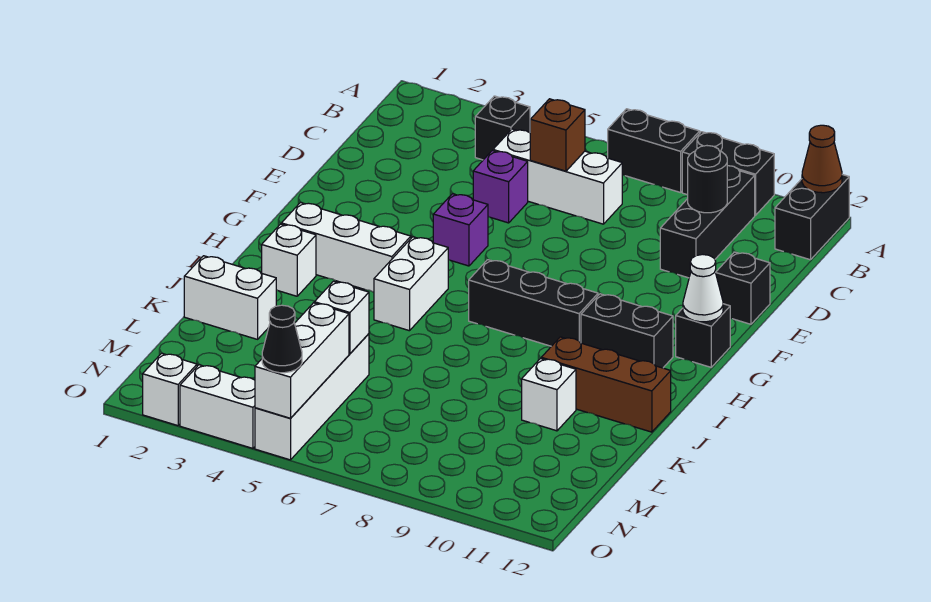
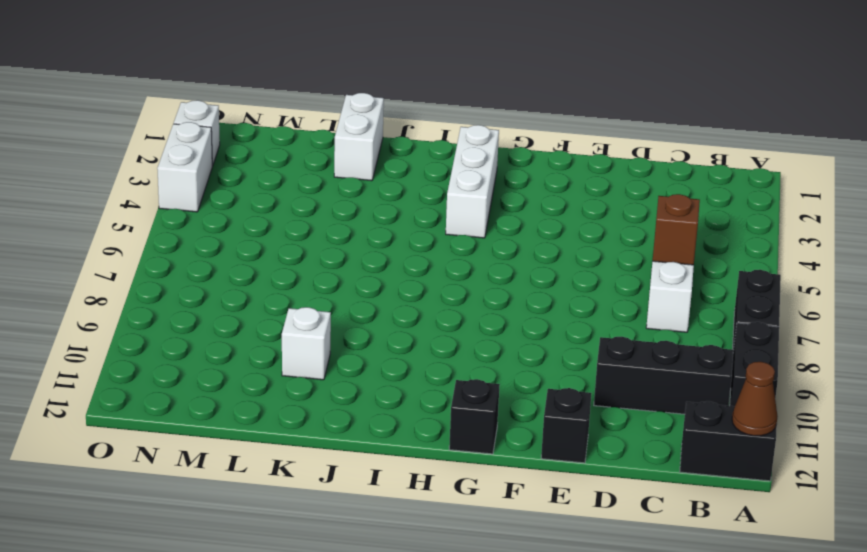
none -> black brick B4 level 1
none -> purple brick D5 level 1
none -> purple brick F5 level 1

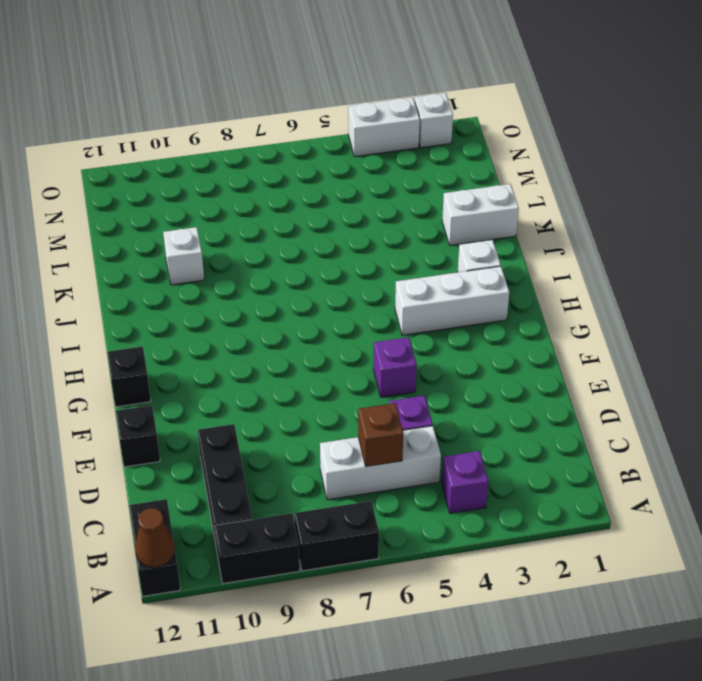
purple brick B4 level 1 -> black brick B4 level 1
none -> white brick H5:I5 level 1
none -> black brick H7:H9 level 1
none -> black brick H10:H11 level 1

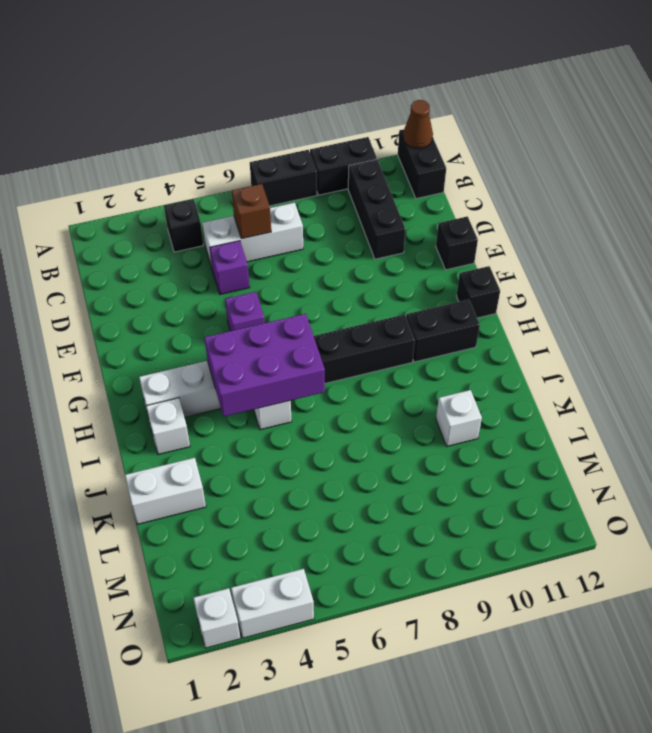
purple brick H4:I6 level 2 -> none
none -> brown brick J10:J12 level 1
none -> white brick L5:O5 level 1
none -> black round brick C10 level 2

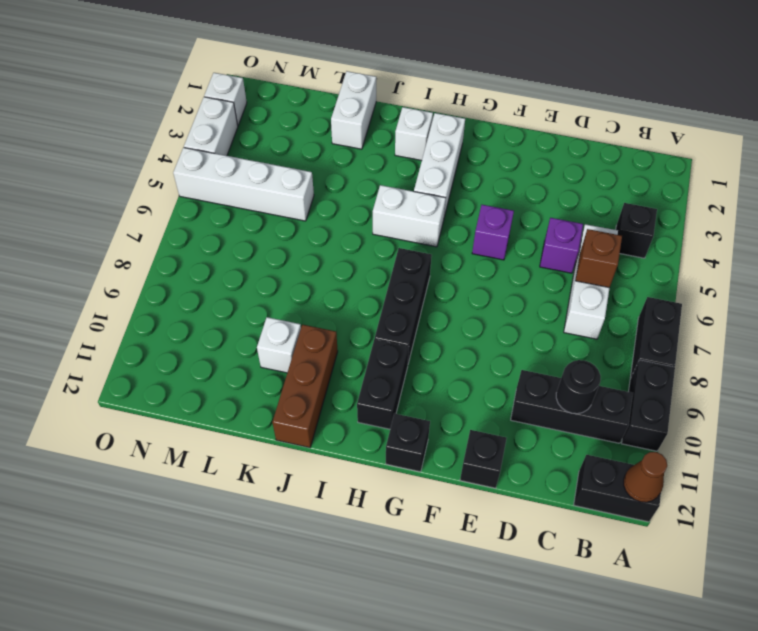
none -> white cone G12 level 2
none -> white brick L5 level 2
none -> white brick M5:O5 level 2

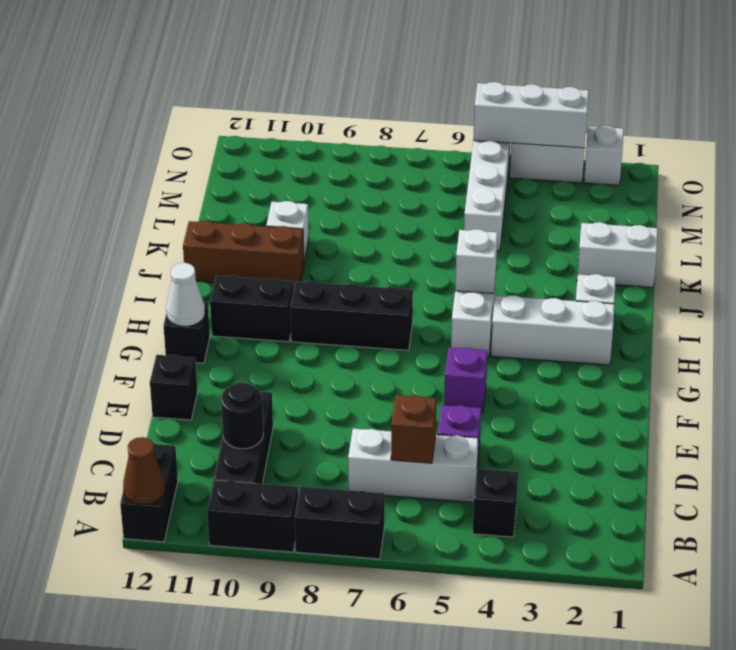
white brick I5 level 2 -> white brick L5 level 2
white brick O3:O5 level 2 -> white brick M5:O5 level 2
none -> black cone O5 level 3

